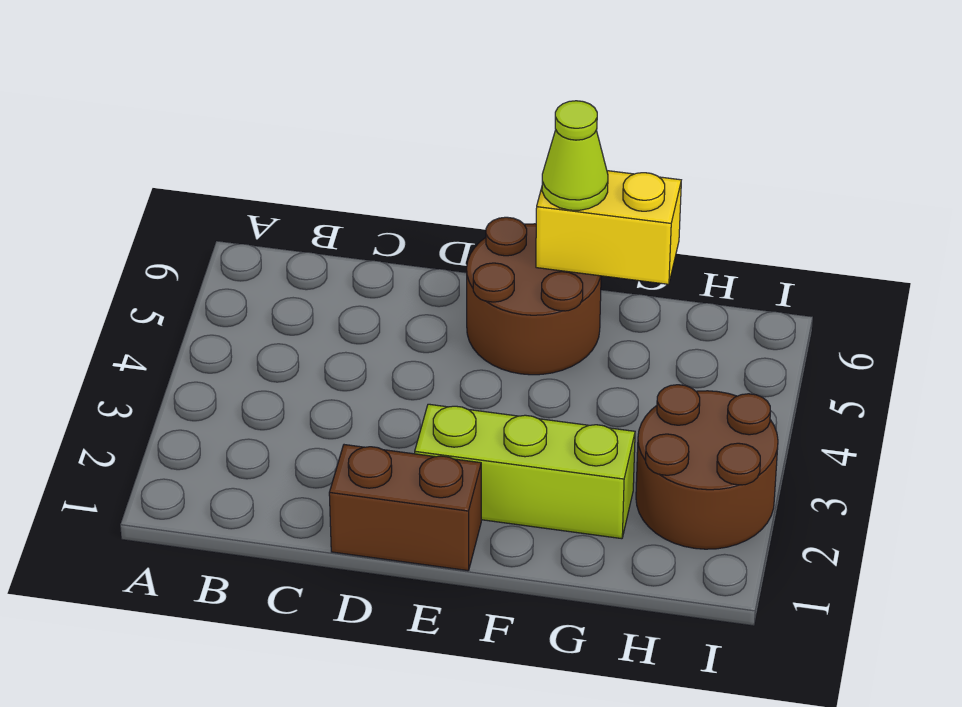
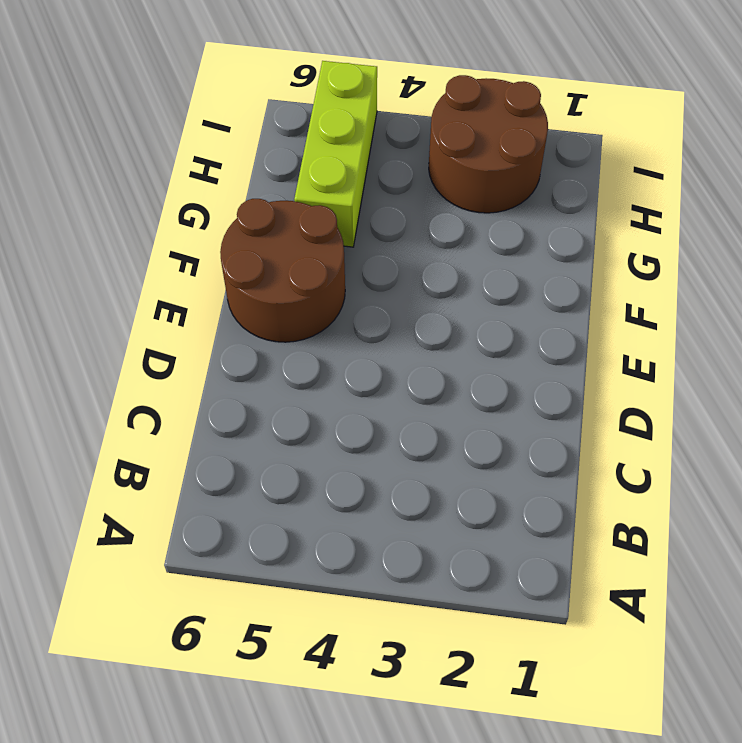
lime brick G5:I5 level 1 -> lime brick E2:G2 level 1
none -> brown brick D1:E1 level 1
none -> yellow brick F6:G6 level 2

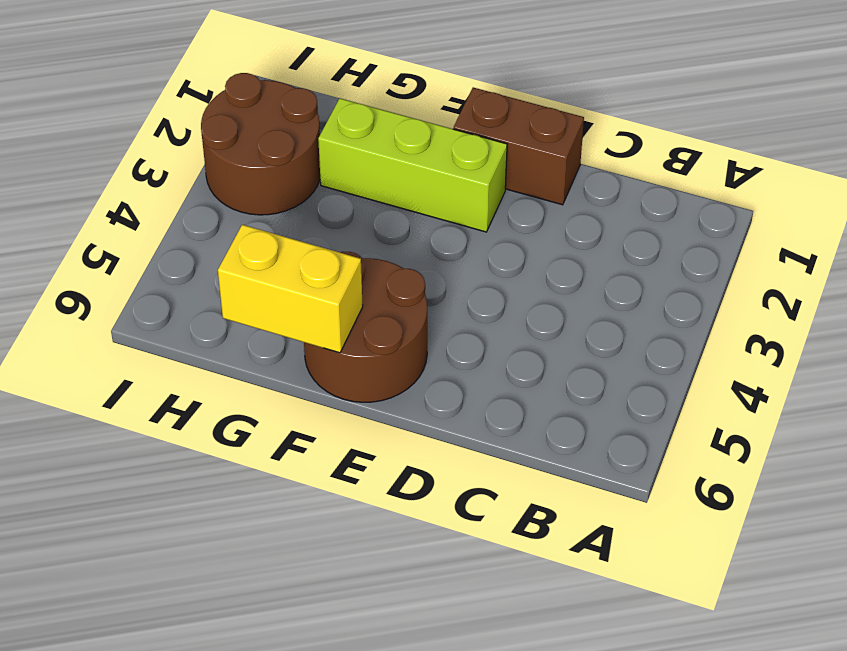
none -> lime cone F6 level 3

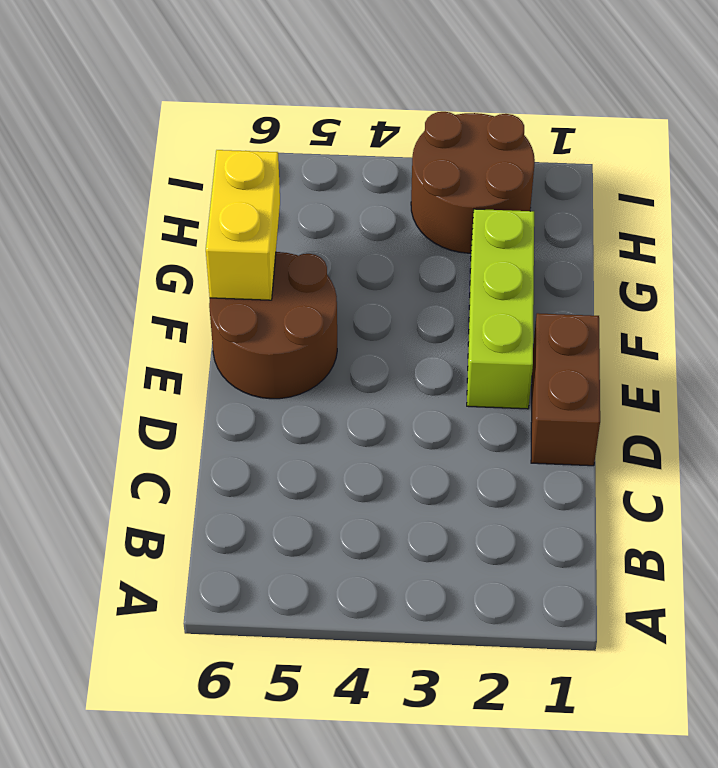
none -> lime cone F6 level 3

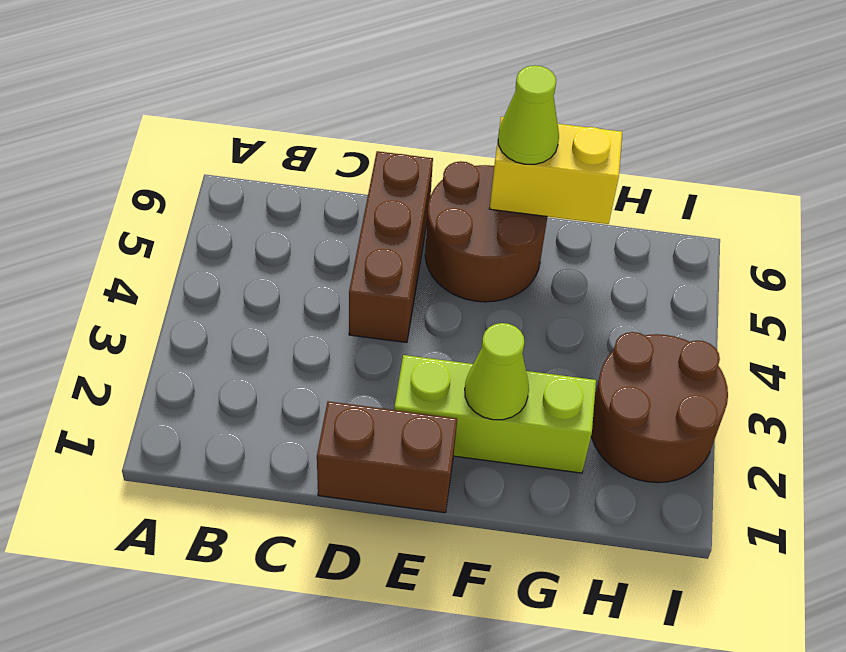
brown brick D4:D6 level 1 -> none
lime cone F2 level 2 -> none

